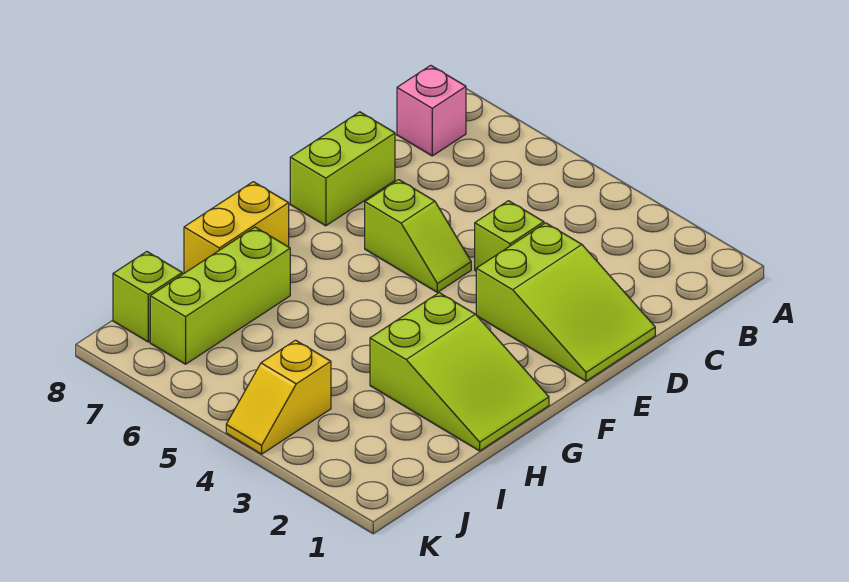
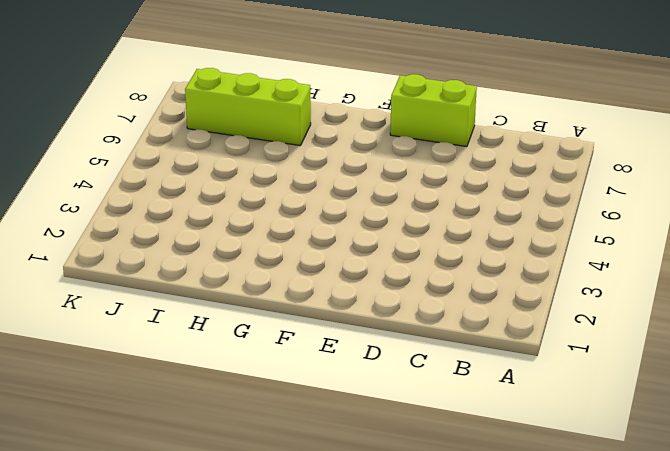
none -> pink brick B8 level 1
none -> lime slope D1:E3 level 1 top 3

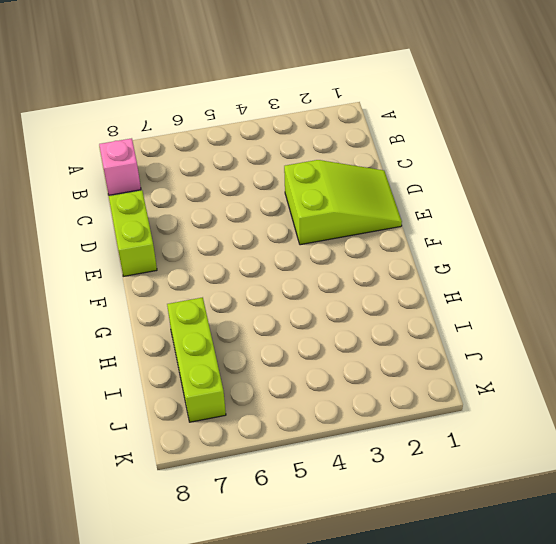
none -> lime brick D4 level 1
none -> lime slope E5:E6 level 1 top 6

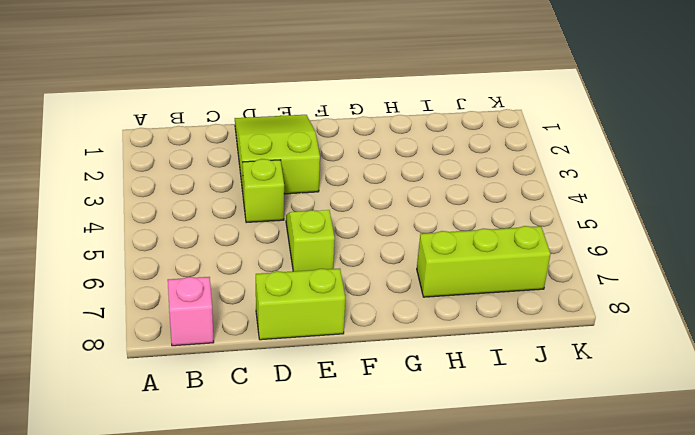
none -> lime slope G1:H3 level 1 top 3
none -> yellow brick G8:H8 level 1

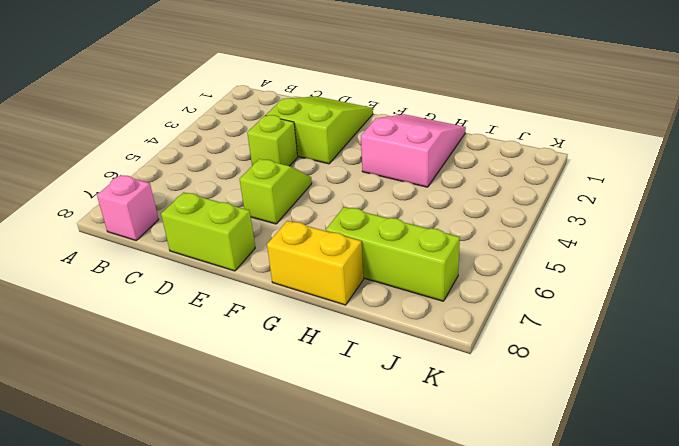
pink slope G1:H3 level 1 top 3 -> lime slope G1:H3 level 1 top 3
none -> yellow slope J4:K4 level 1 top J
none -> lime brick J8 level 1

